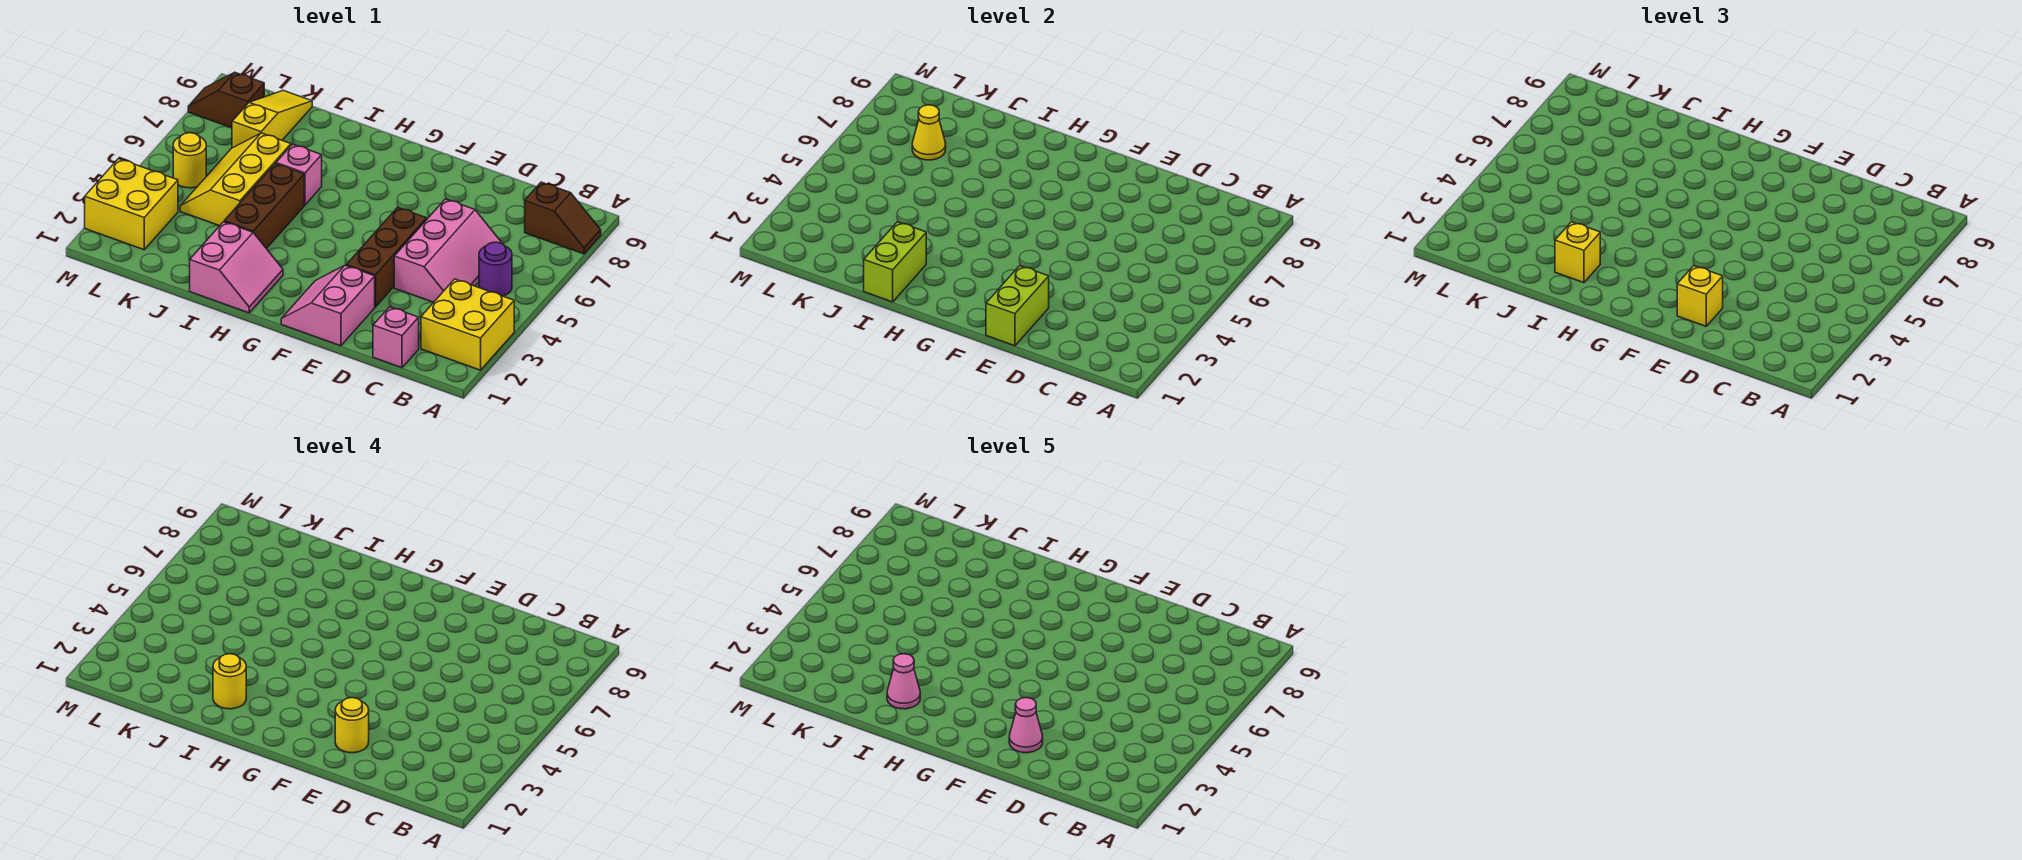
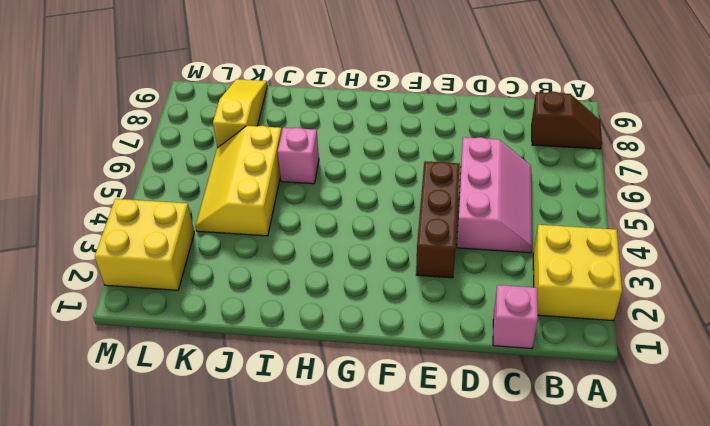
none -> purple round brick B5 level 1
none -> pink slope E1:F2 level 1 top E
none -> pink slope H1:I2 level 1 top I

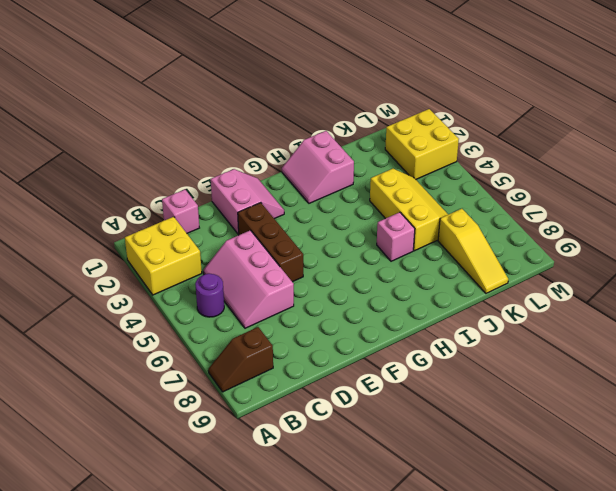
none -> brown brick I3:I5 level 1
none -> yellow round brick L5 level 1
none -> brown slope L8:M8 level 1 top L

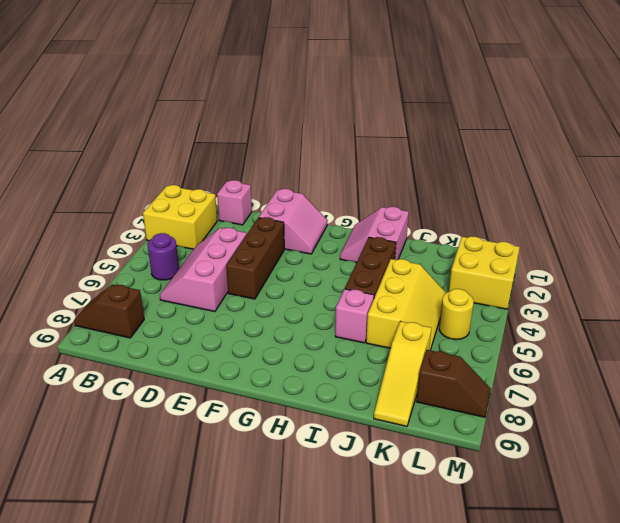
none -> lime brick E1:E2 level 2
none -> lime brick I1:I2 level 2
none -> yellow cone K7 level 2

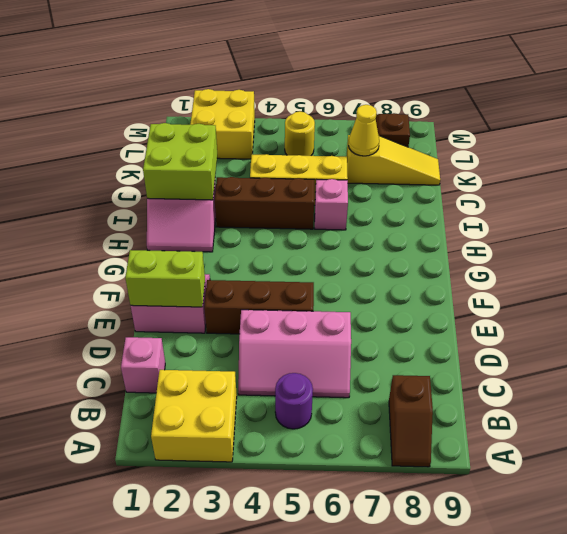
lime brick I1:J2 level 2 -> lime brick I1:I2 level 2
none -> yellow brick E2 level 3
none -> yellow brick I2 level 3
none -> yellow round brick E2 level 4

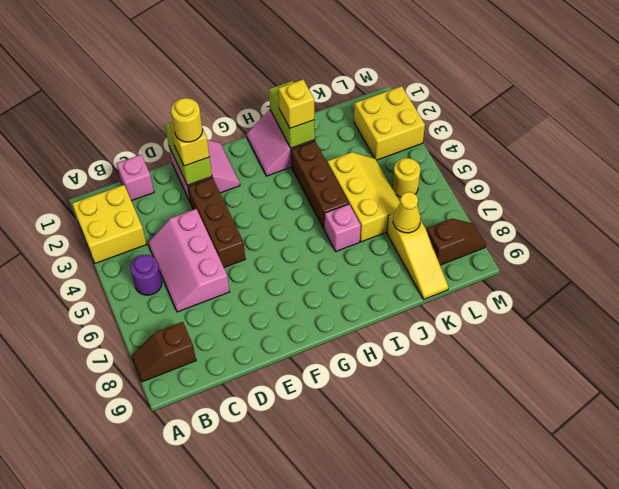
none -> yellow round brick I2 level 4
none -> pink cone E2 level 5
none -> pink cone I2 level 5

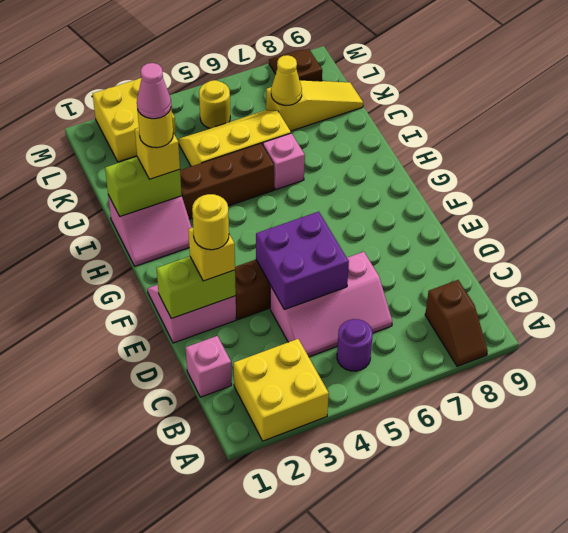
purple brick D4:E5 level 2 -> none
none -> pink cone E2 level 5

